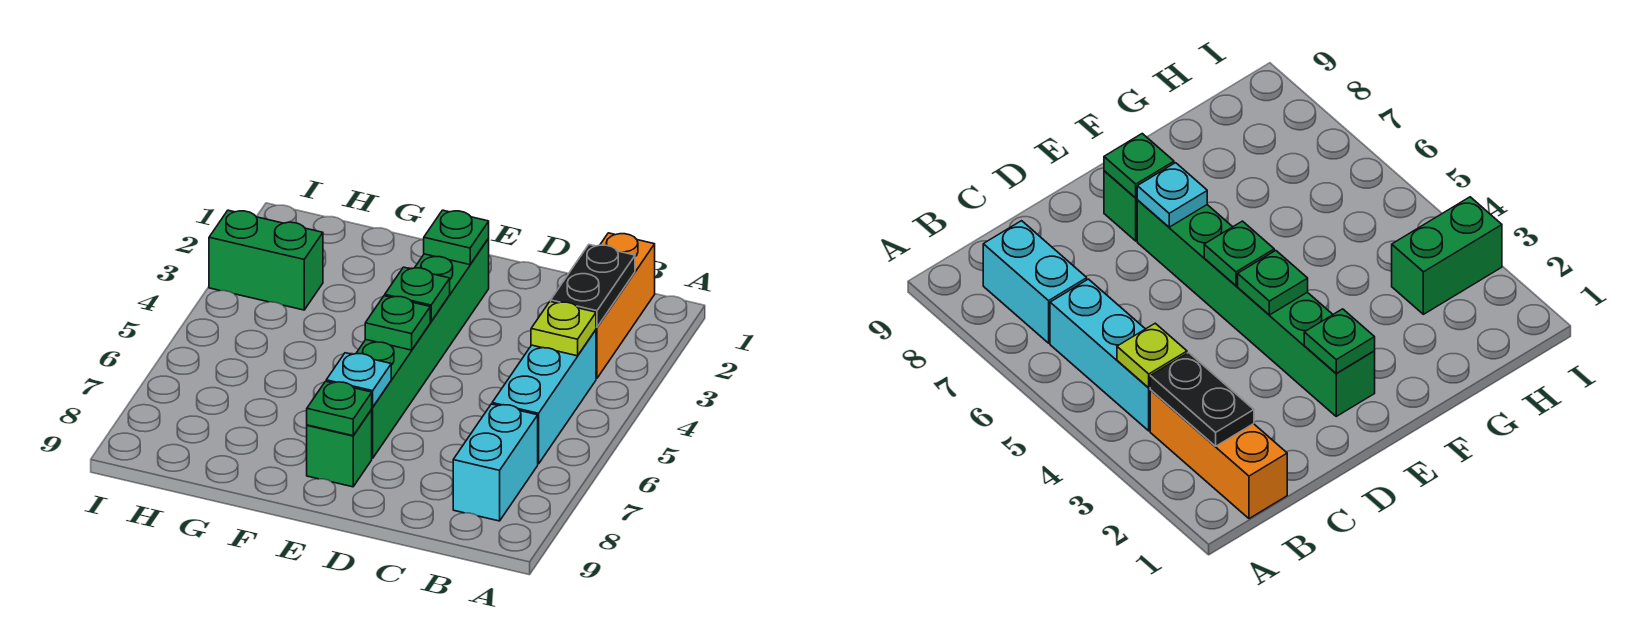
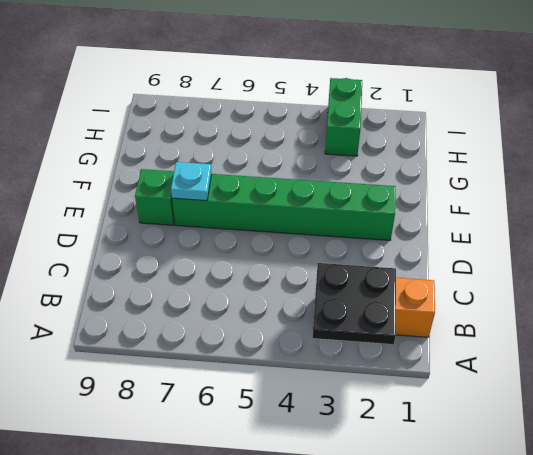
black plate A2:B3 level 2 -> black plate B2:B3 level 2
none -> cyan brick B4:B6 level 1
none -> cyan brick B7:B8 level 1
none -> lime plate B4 level 2

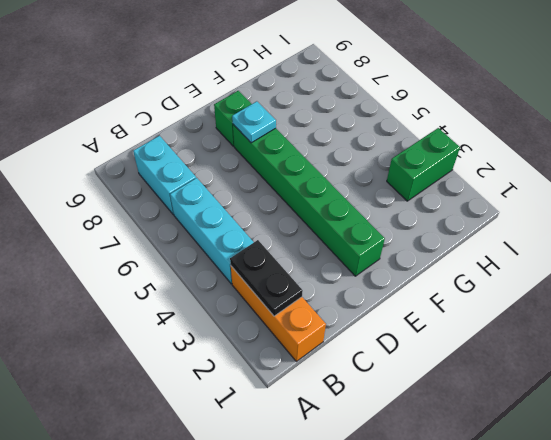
none -> lime plate B4 level 2
none -> green plate E2 level 2
none -> green plate E4 level 2

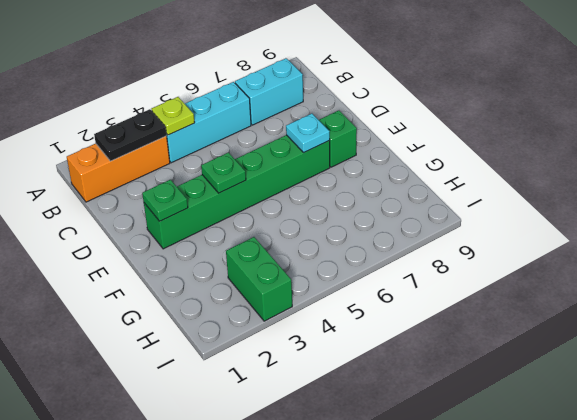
none -> green plate E5 level 2
none -> green plate E8 level 2

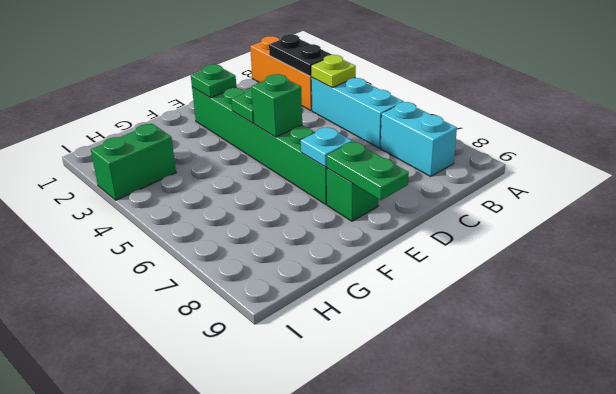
green brick E5 level 2 -> green plate E5 level 2
green plate E8:E9 level 2 -> green plate E8 level 2

